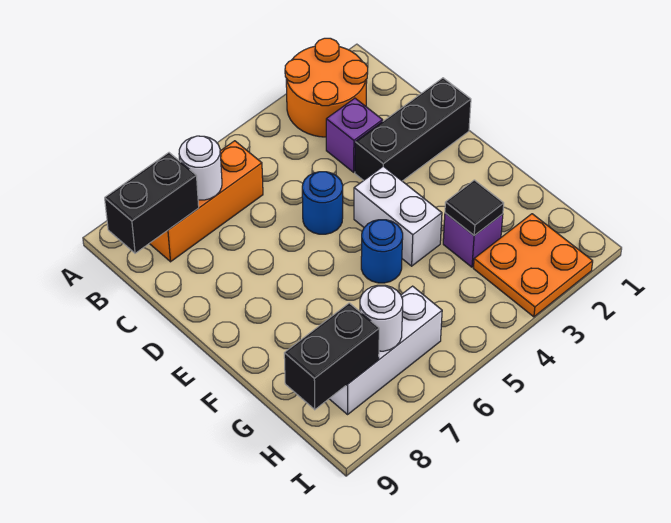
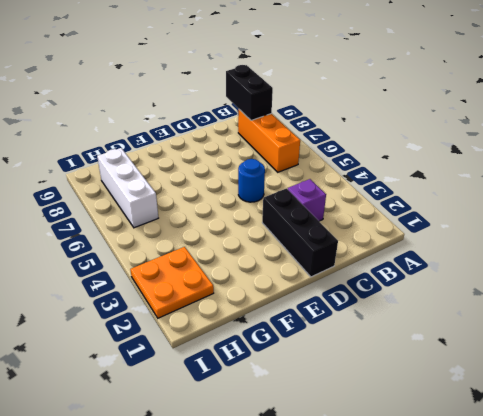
none -> orange round brick A2:B3 level 1
none -> white brick E4:F4 level 1
none -> blue round brick F5 level 1

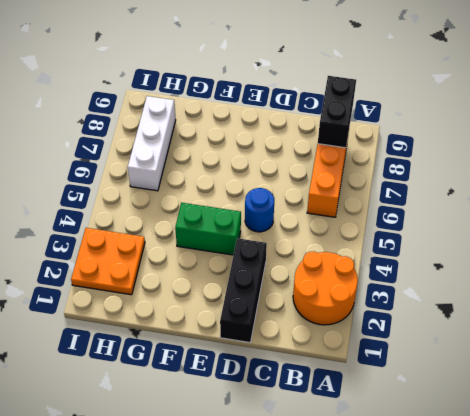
green brick E4:F4 level 1 -> white brick E4:F4 level 1
none -> purple brick C3 level 1
none -> blue round brick F5 level 1
none -> purple brick G3 level 1

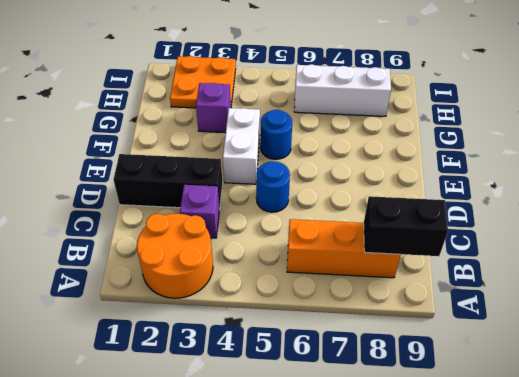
none -> white round brick B7 level 2
none -> black tile G3 level 2
none -> white round brick H7 level 2

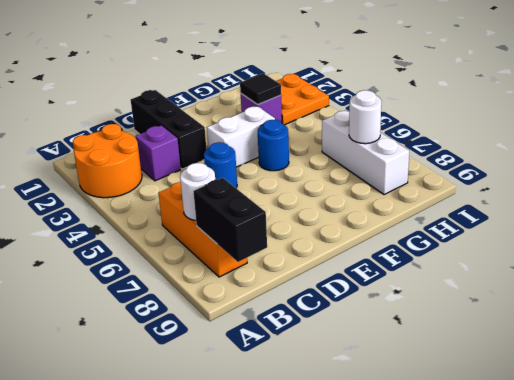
none -> black brick H8:H9 level 2

